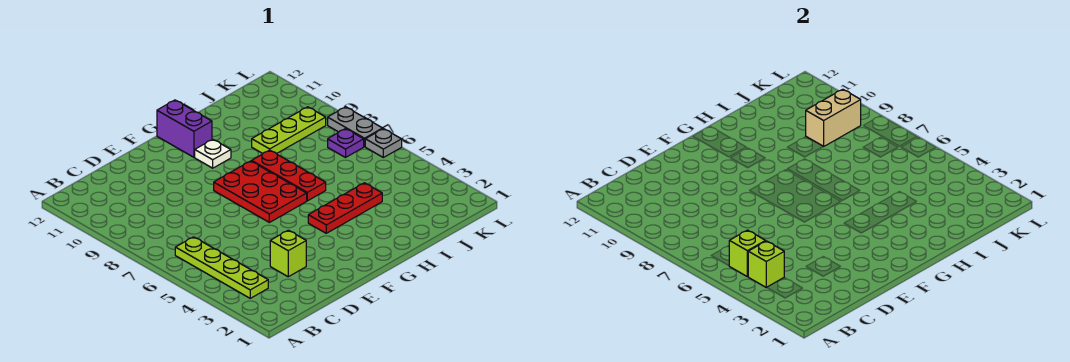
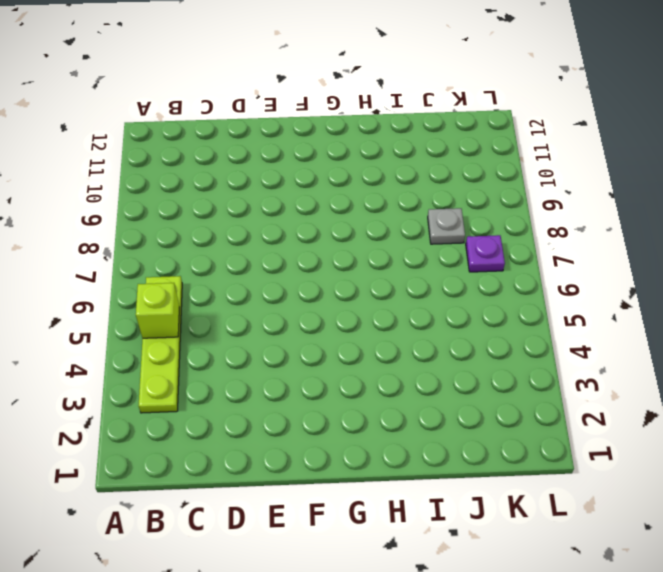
grey plate J8 level 1 -> grey plate L6 level 1
none -> lime brick D3 level 1
none -> red plate F6:G8 level 1
none -> red plate G4:I4 level 1

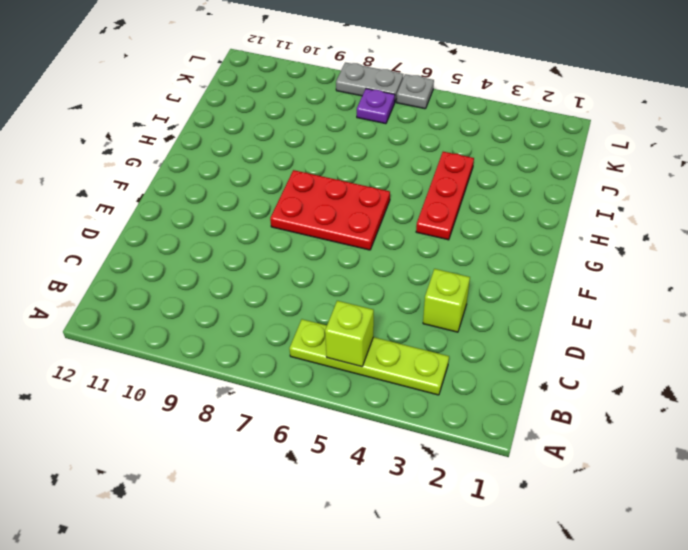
none -> white plate G10 level 1
none -> purple brick G11:G12 level 1
none -> red plate H6:H8 level 1

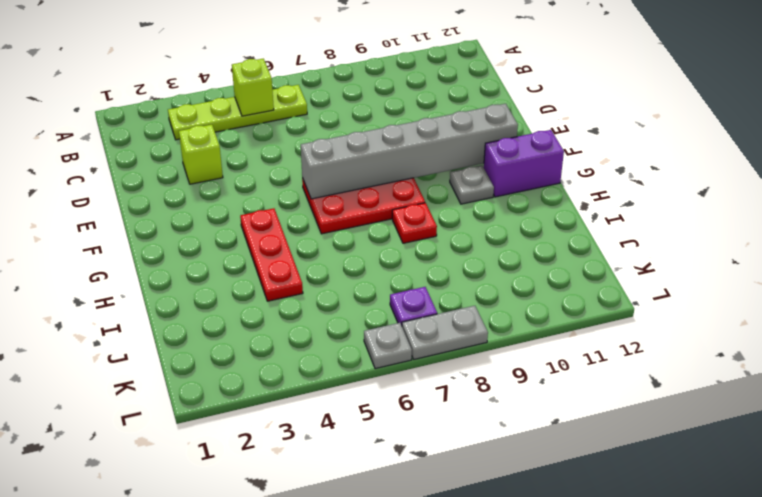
grey brick F6:F11 level 2 -> none
grey plate G10 level 1 -> white plate G10 level 1
red plate H8 level 1 -> red plate H6:H8 level 1
none -> lime plate I9:K9 level 1
none -> lime brick B4 level 2
none -> tan brick J9:K9 level 2

